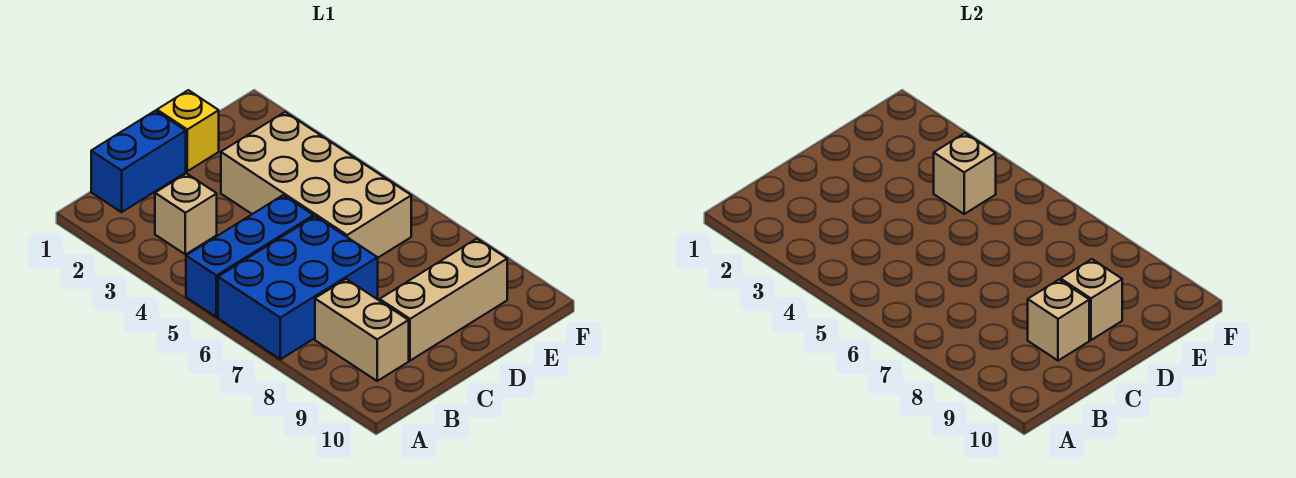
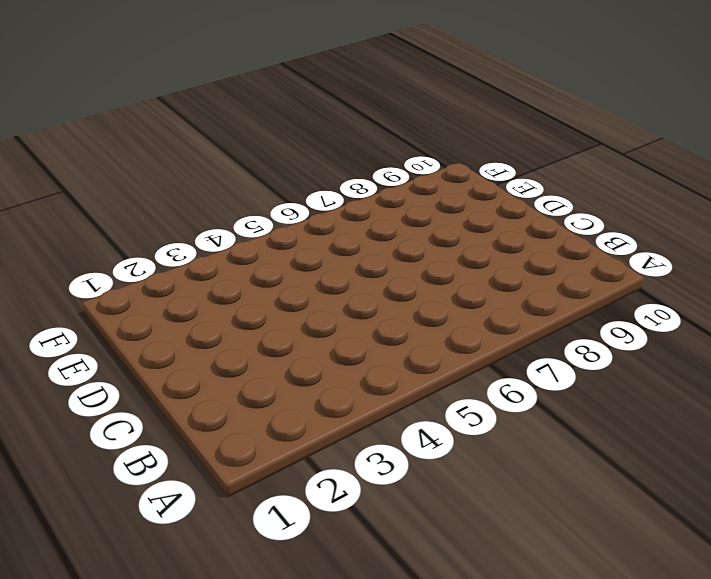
none -> blue brick A5:C5 level 1
none -> blue brick A6:C7 level 1

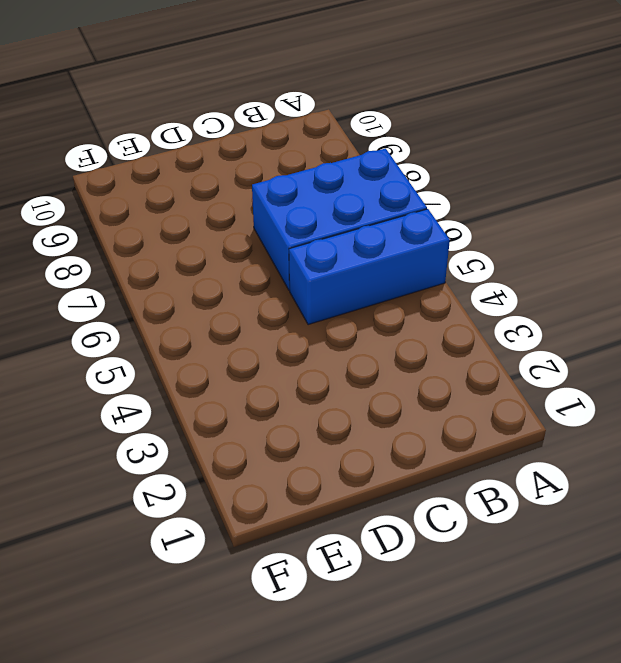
none -> blue brick B1:C1 level 1
none -> tan brick B3 level 1

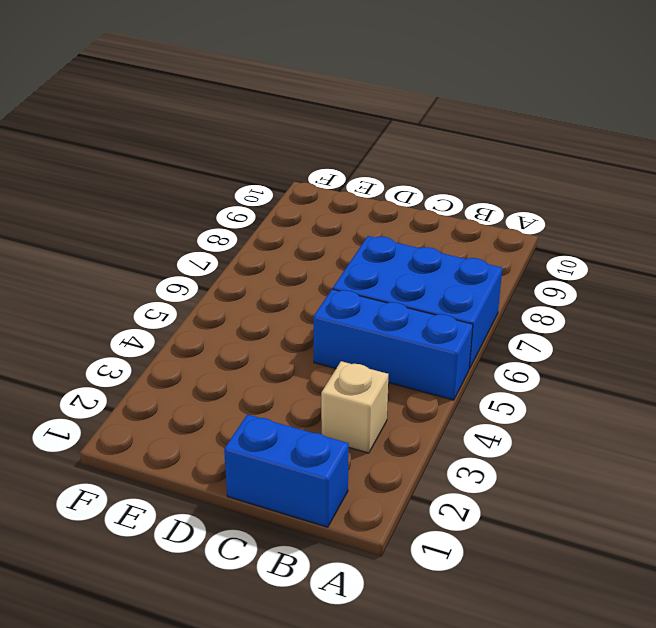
none -> tan brick B8:B9 level 1
none -> tan brick C9:E9 level 1

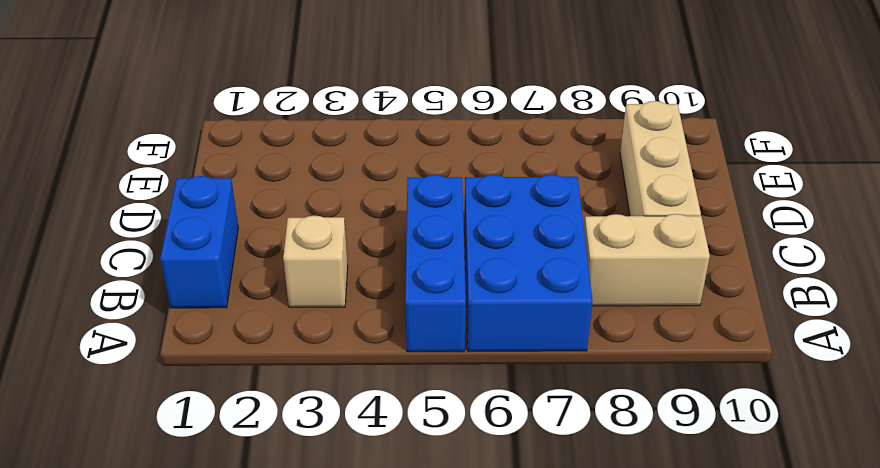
none -> yellow brick D1 level 1
none -> tan brick D3:E6 level 1

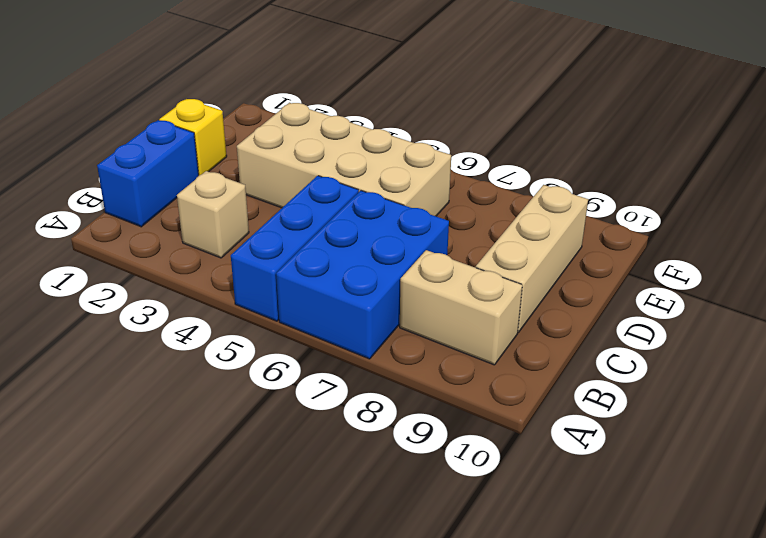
none -> tan brick C9 level 2
none -> tan brick D9 level 2

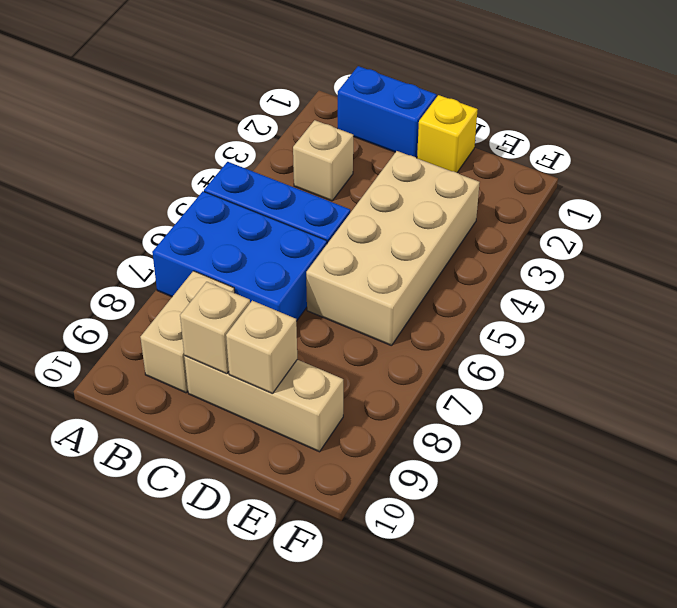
none -> tan brick E4 level 2

